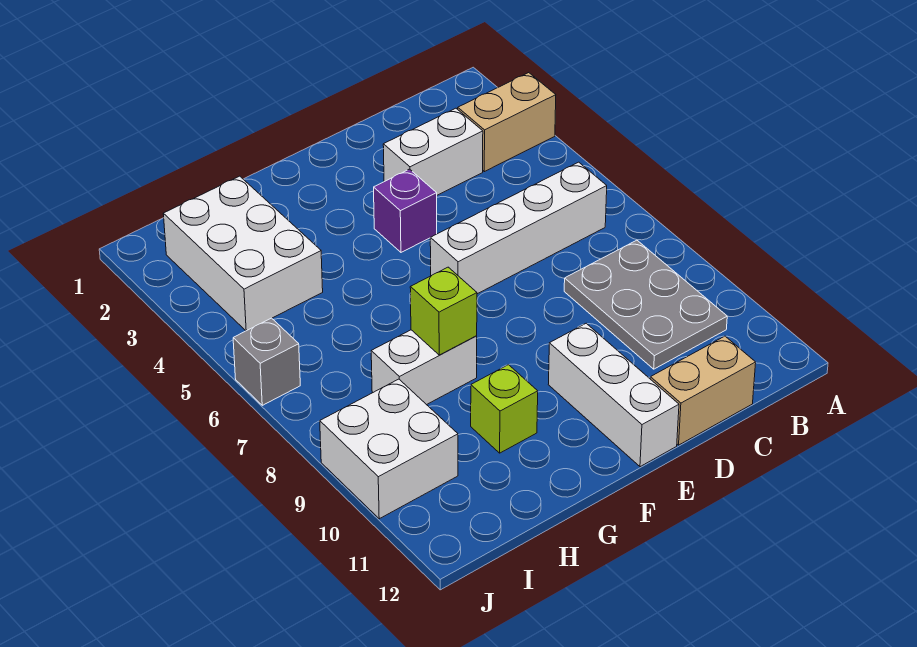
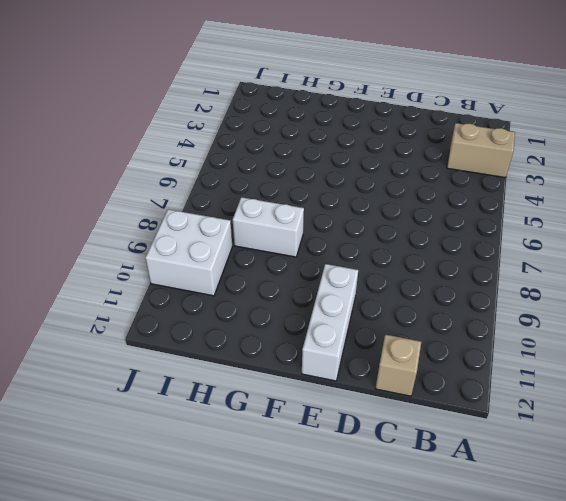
tan brick C12 level 1 -> tan brick C12:D12 level 1
none -> white brick B6:E6 level 1
none -> grey plate B8:C10 level 1
none -> white brick C3:D3 level 1

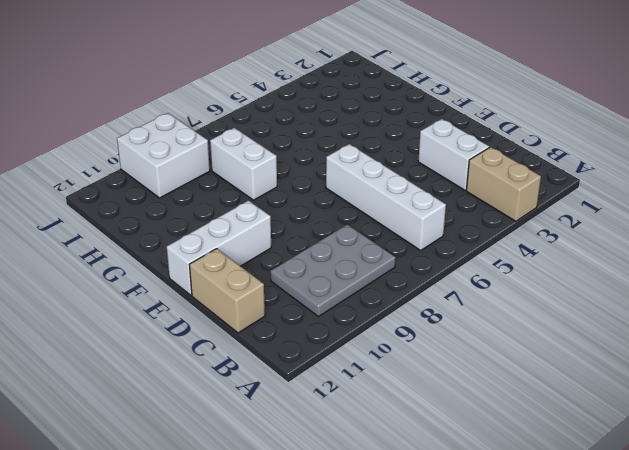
none -> purple brick E4 level 1
none -> lime brick G10 level 1
none -> white brick H2:I4 level 1

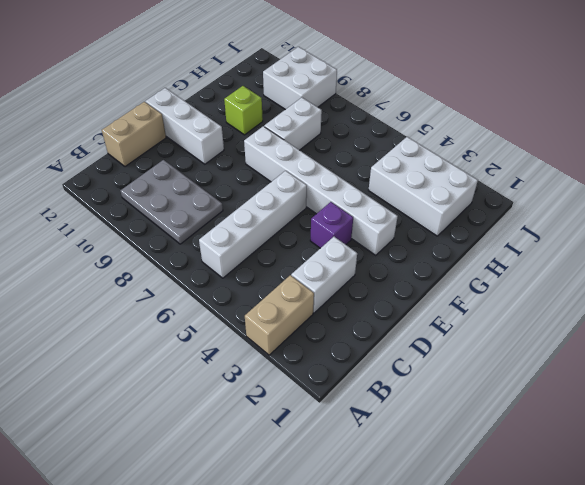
white brick F3:F8 level 1 -> none
none -> grey brick J6 level 1
none -> lime brick G8 level 2

